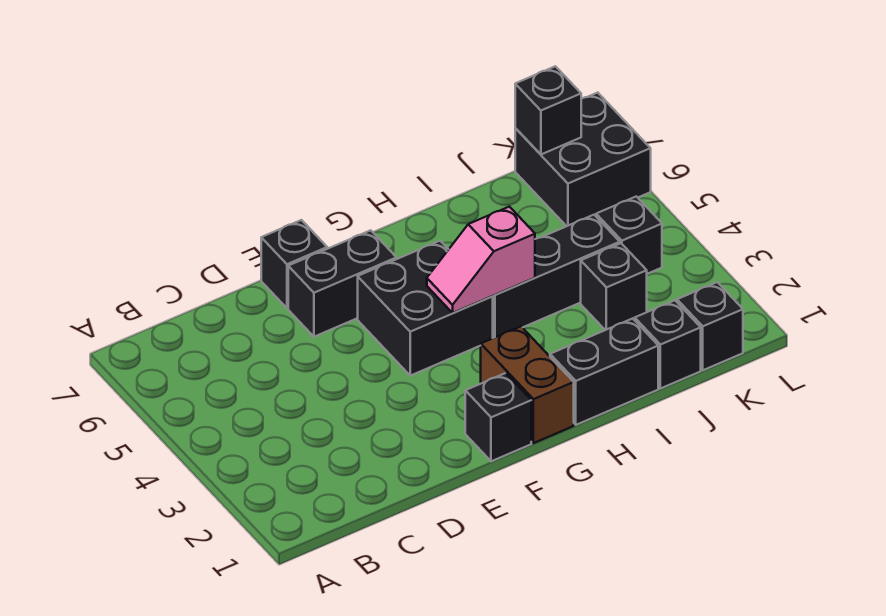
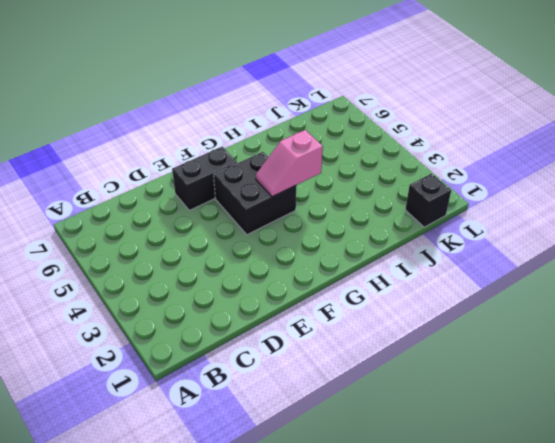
none -> black brick E7 level 1
none -> black brick F1 level 1
none -> brown brick G1:G2 level 1

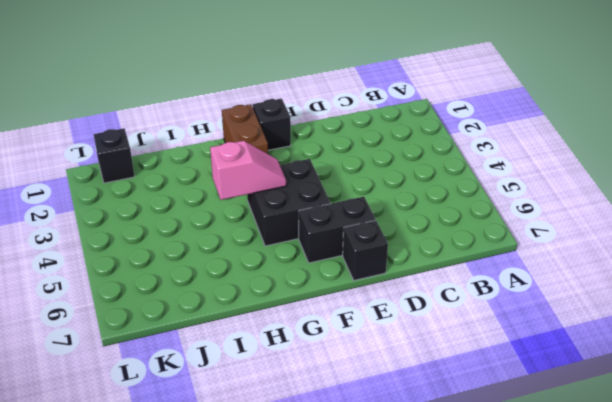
none -> black brick H1:I1 level 1
none -> black brick H4:J4 level 1
none -> black brick J1 level 1

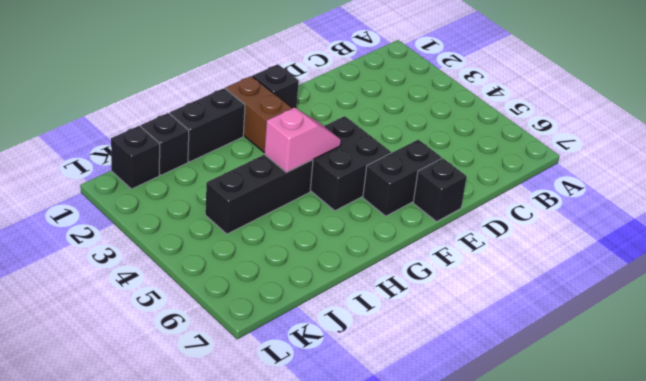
none -> black brick J3 level 1
none -> black brick K4 level 1
none -> black brick K6:L7 level 1

